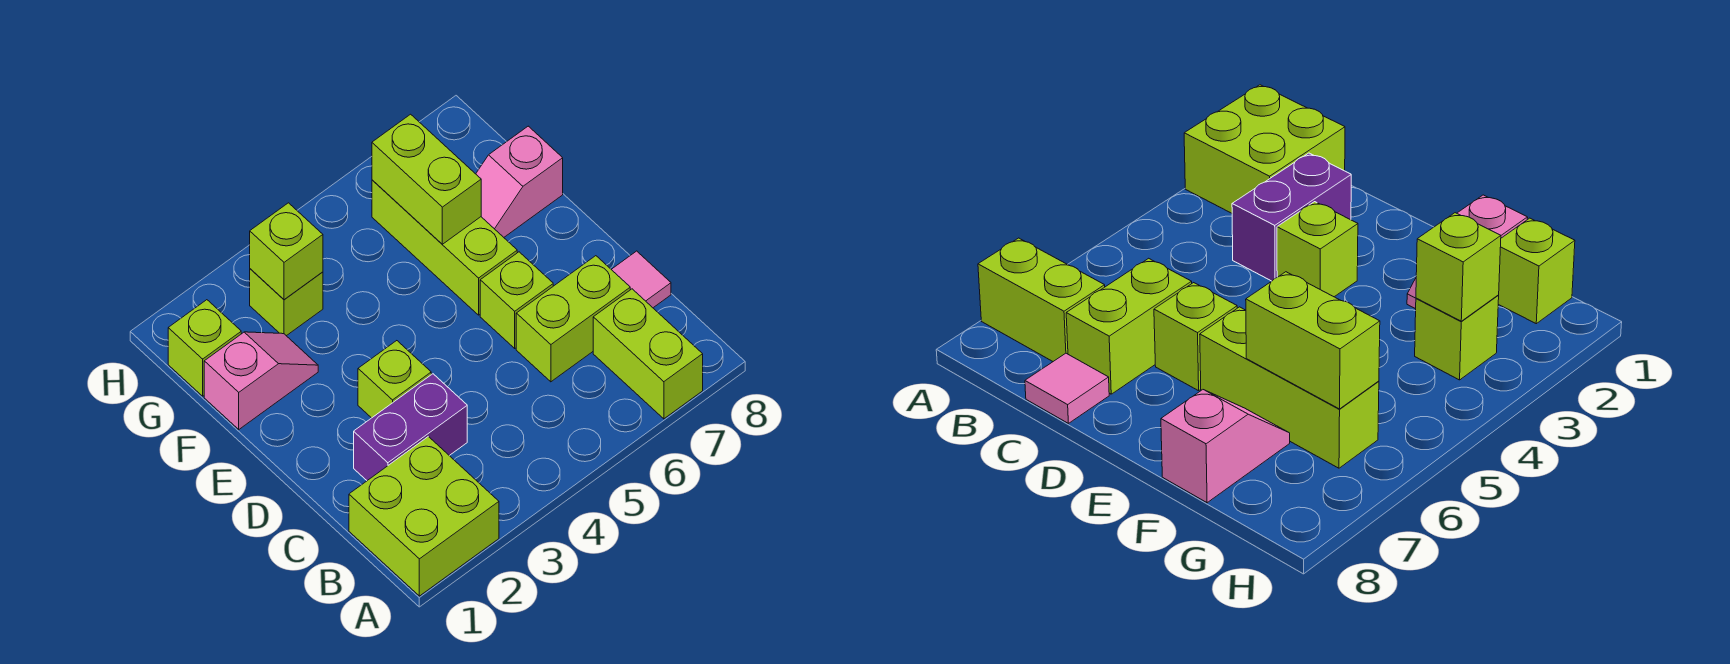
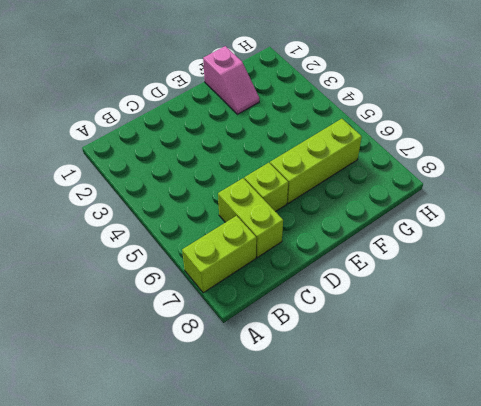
none -> lime brick A1:B2 level 1
none -> purple brick C2:C3 level 1
none -> pink tile C8 level 1

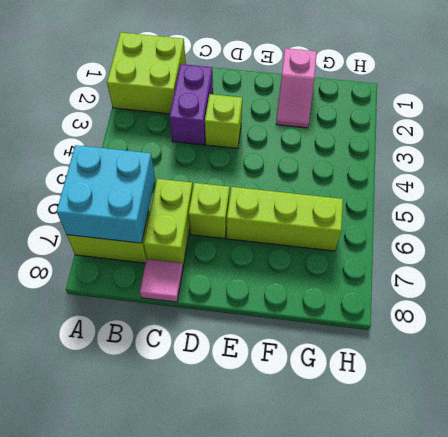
cyan brick A6:B7 level 2 -> none
none -> pink slope F7:F8 level 1 top 8
none -> lime brick G1 level 1
none -> lime brick G3 level 1

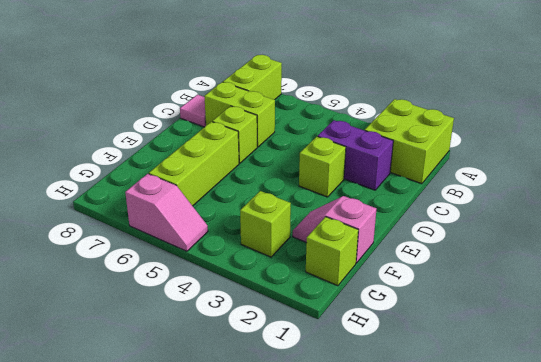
pink slope H5:H6 level 1 top 6 -> pink slope F7:F8 level 1 top 8
none -> lime brick F6:G6 level 2
none -> lime brick G3 level 2

